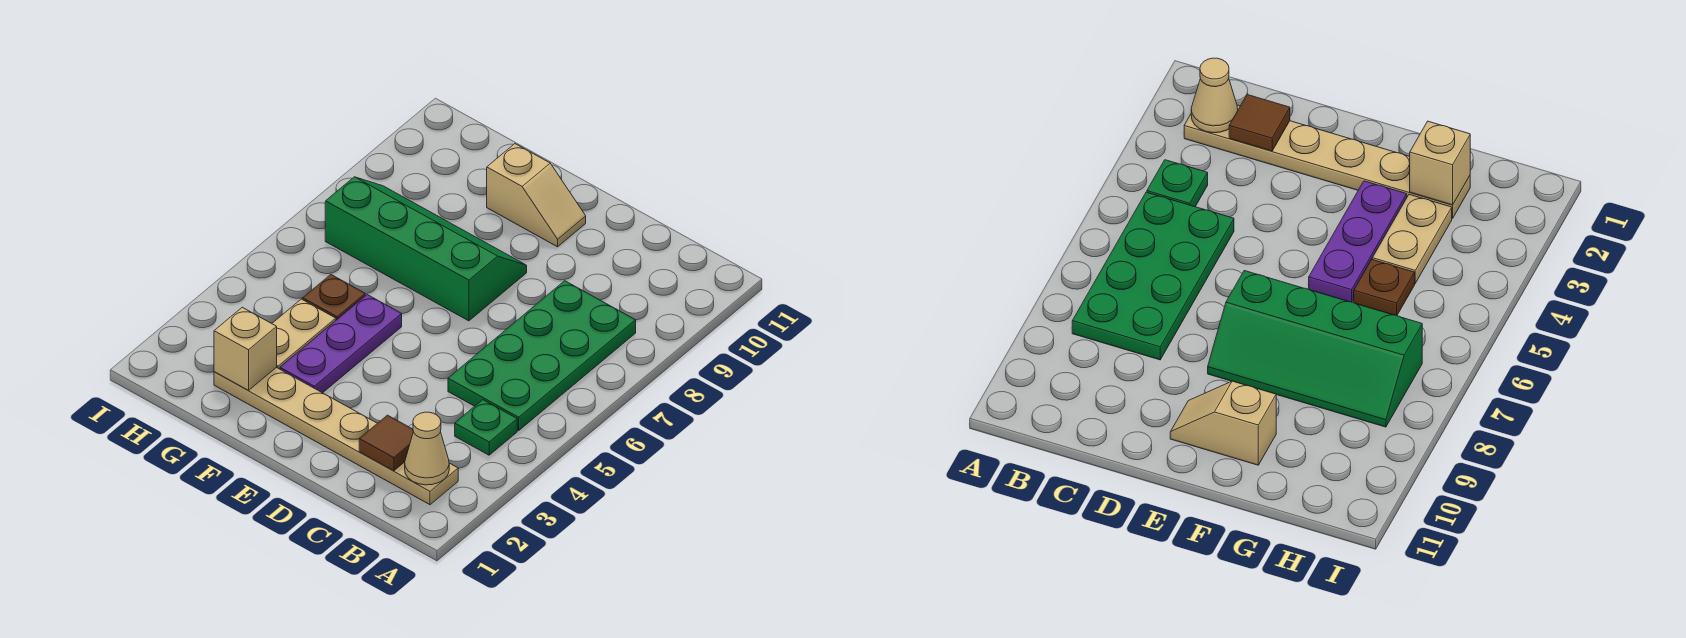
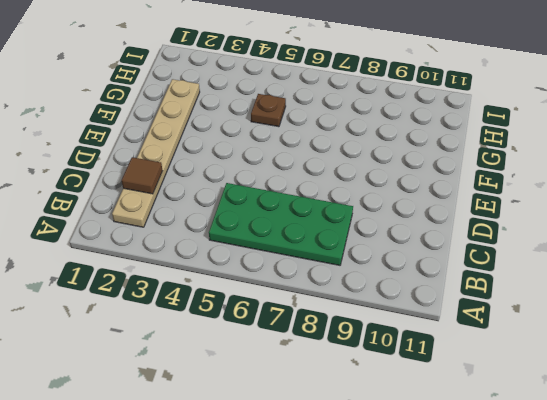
none -> green plate B4 level 1
none -> green slope E7:H8 level 1 top 7

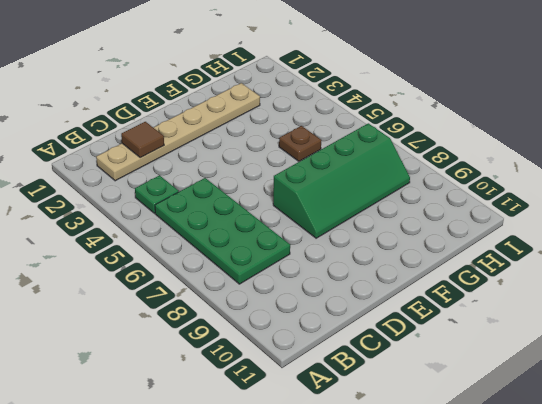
none -> tan slope E10:F10 level 1 top F
none -> purple plate F3:F5 level 1

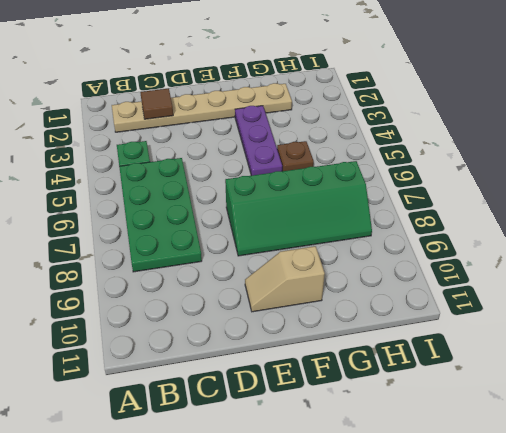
none -> tan plate G3:G4 level 1
none -> tan cone B2 level 2

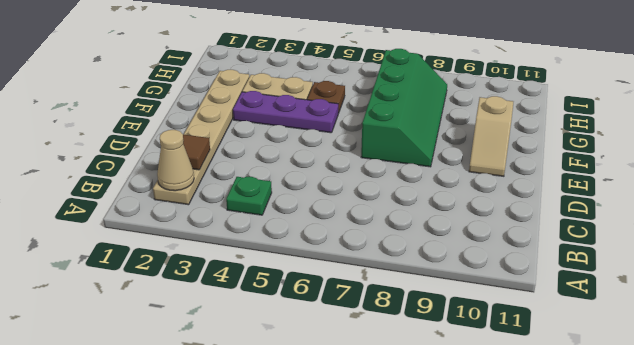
none -> green plate B5:C8 level 1
none -> tan brick G2 level 2

